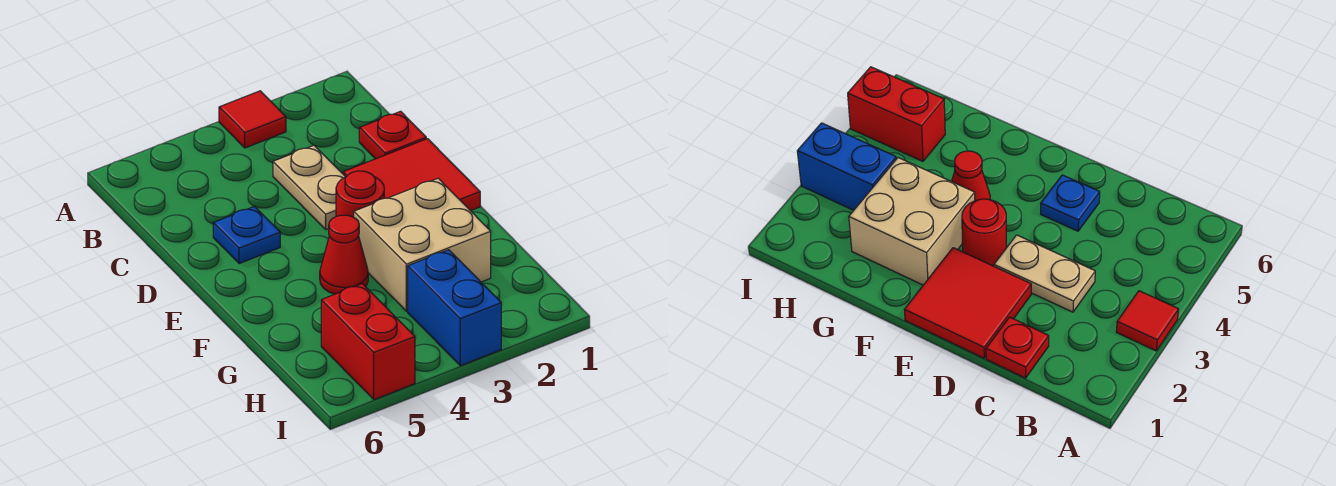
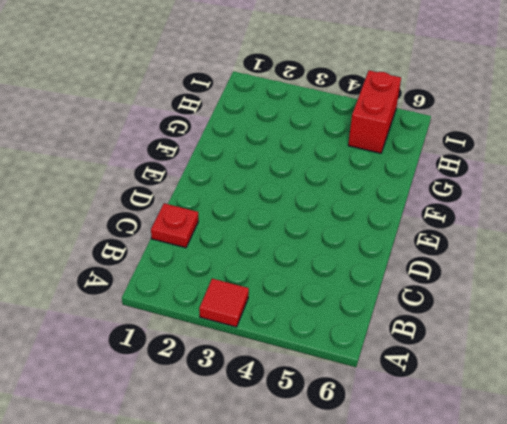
none -> tan plate C3:D3 level 1
none -> red tile D1:E2 level 1

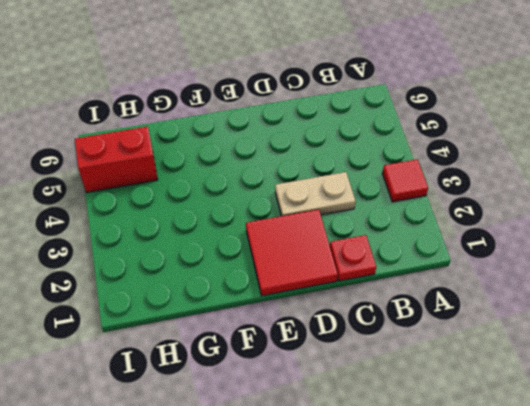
none -> blue plate D5 level 1
none -> red round brick E3 level 1

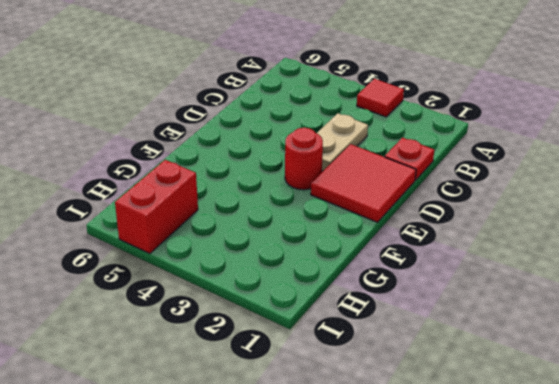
none -> blue plate D5 level 1
none -> tan brick F2:G3 level 1

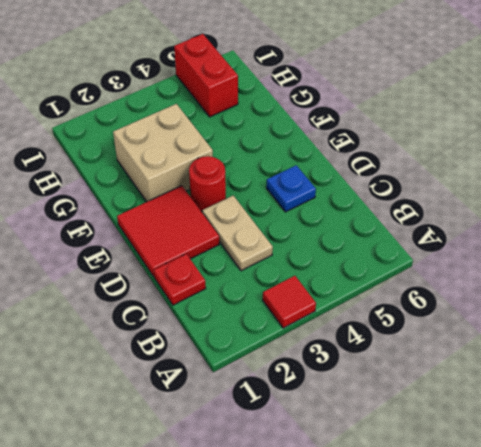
none -> red cone F4 level 1
none -> blue brick H3:I3 level 1

